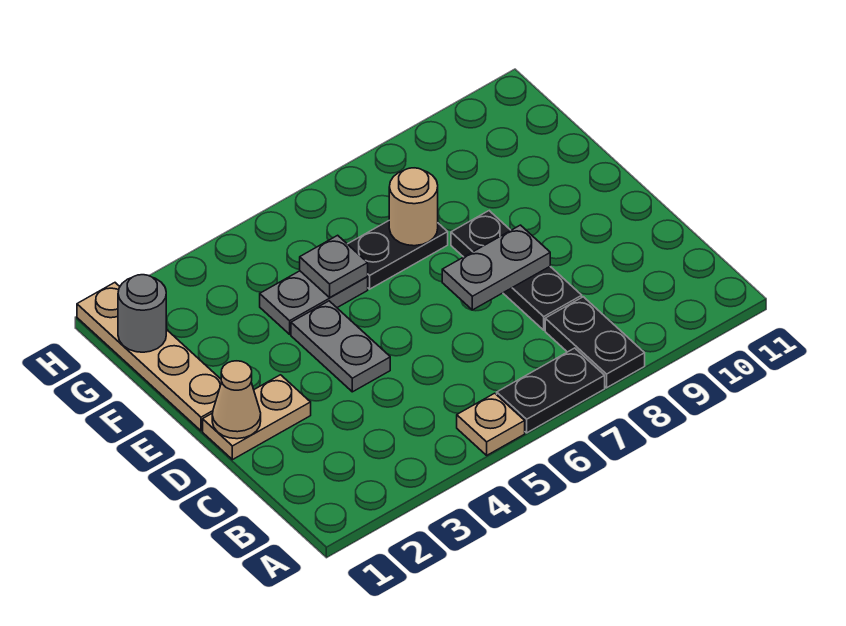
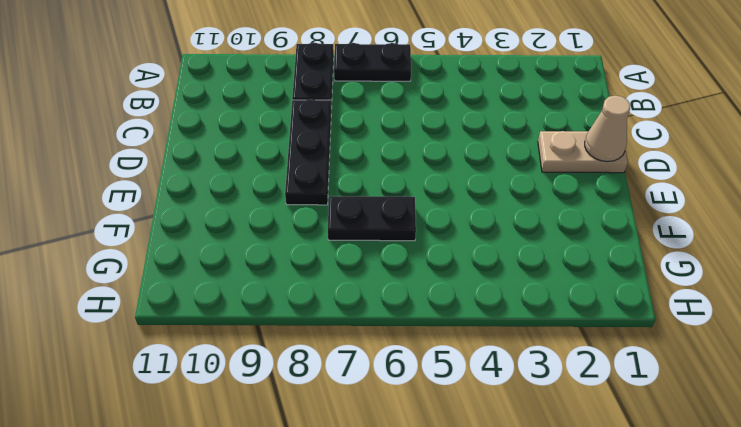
none -> tan plate A5 level 1
none -> grey plate D4:E4 level 1
none -> tan plate E1:H1 level 1

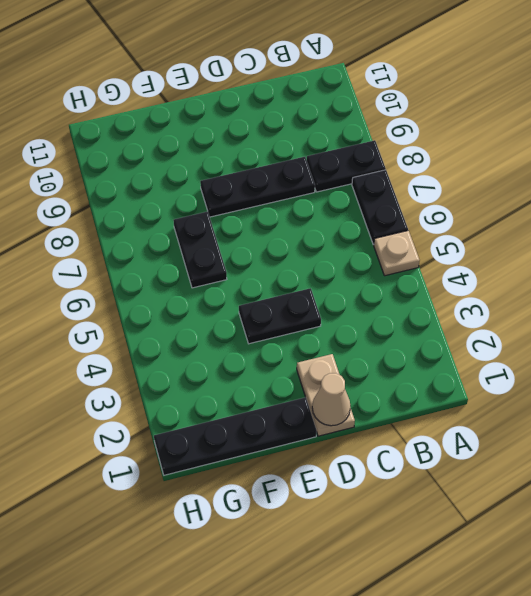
black plate D4:E4 level 1 -> grey plate D4:E4 level 1
black plate E1:H1 level 1 -> tan plate E1:H1 level 1
none -> grey plate F4:F5 level 1
none -> grey plate D7:D8 level 2
none -> grey plate F5 level 2

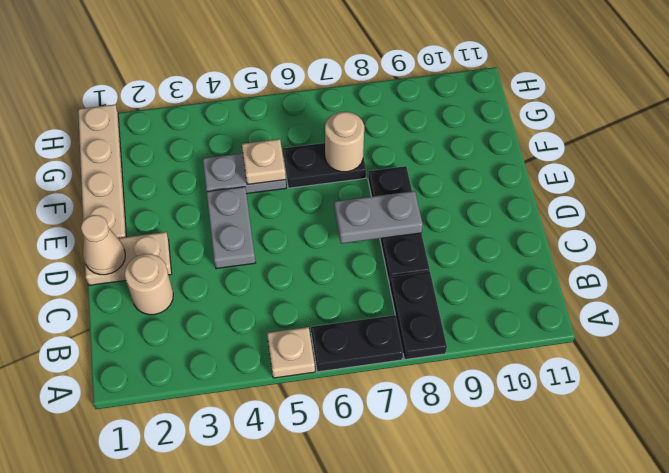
tan round brick C2 level 1 -> none
tan plate F5 level 2 -> grey plate F5 level 2
none -> grey round brick G1 level 2

